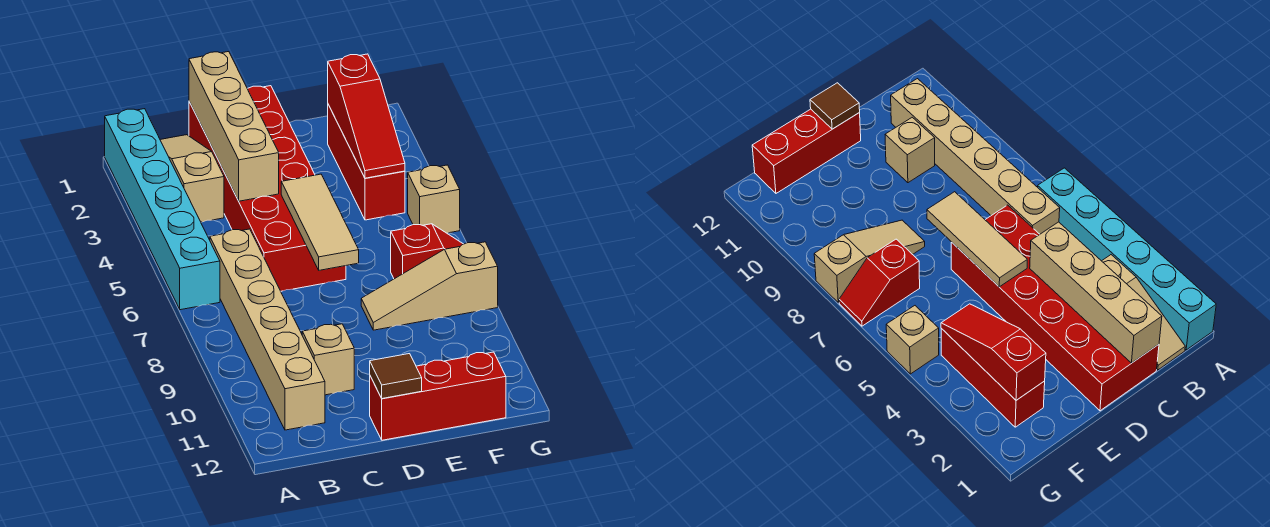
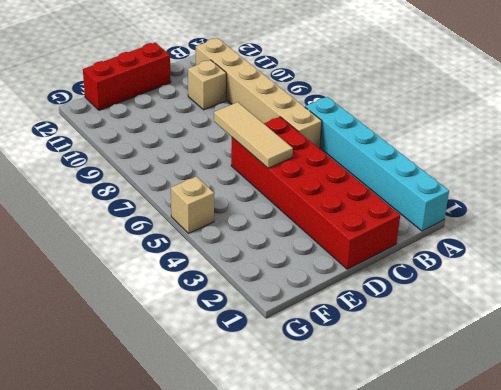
none -> tan slope B1:B3 level 1 top 3
none -> tan slope E8:G8 level 1 top G
none -> red brick F2:F4 level 1

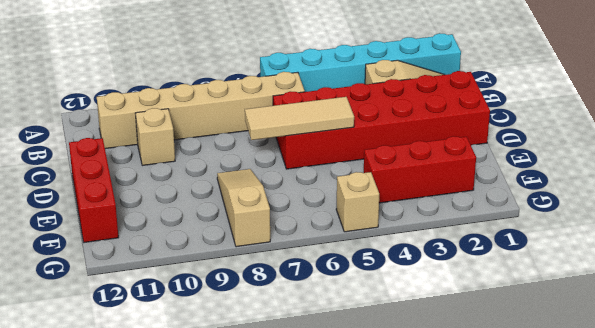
none -> red slope F7:G7 level 1 top F
none -> tan brick C1:C4 level 2
none -> brown tile D12 level 2

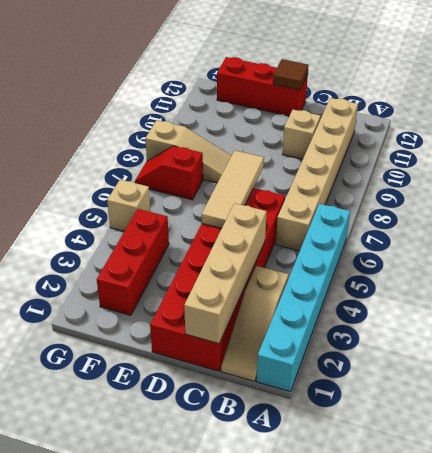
none -> red slope F2:F4 level 2 top 2

